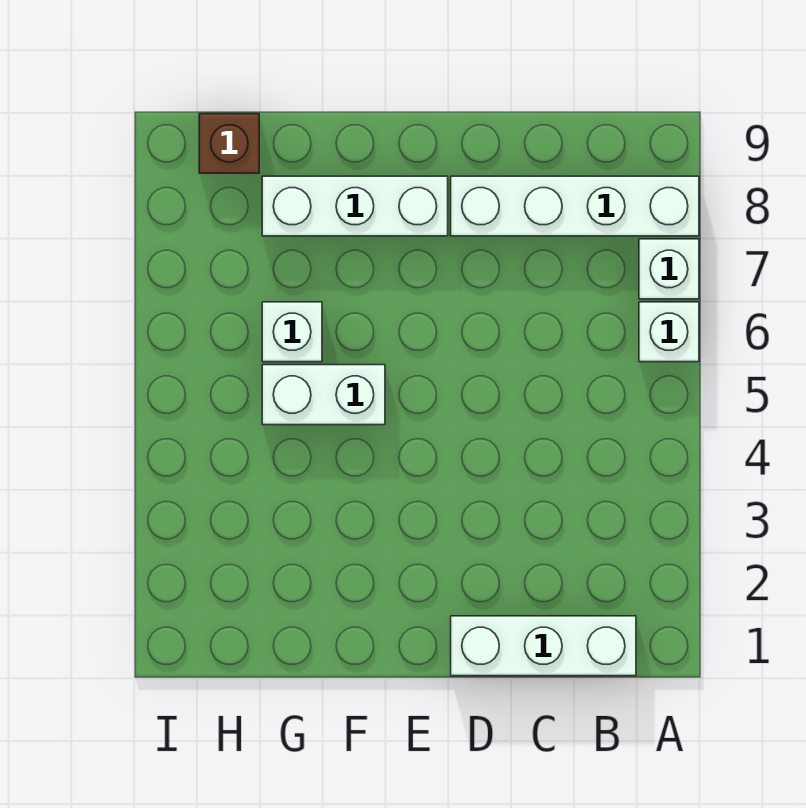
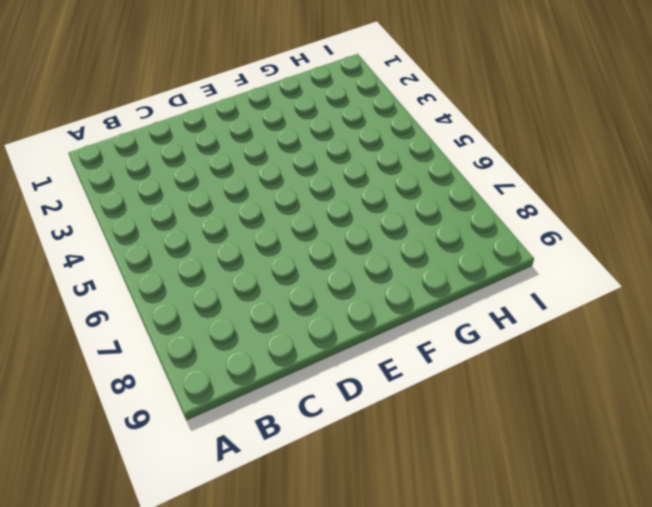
none -> white brick A6 level 1
none -> white brick A7 level 1

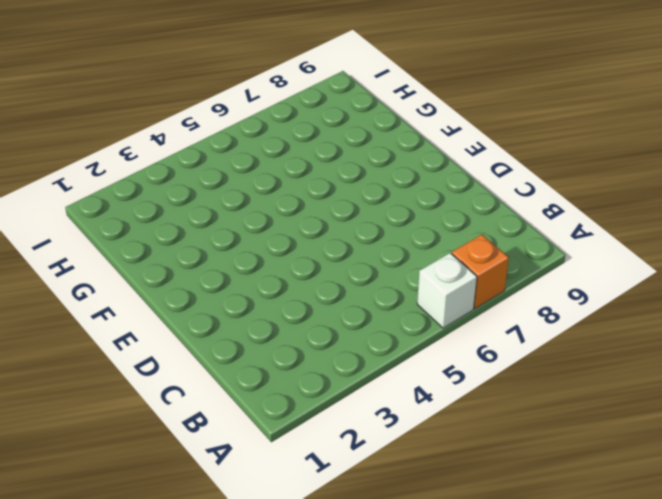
orange brick A7 level 1 -> white brick A7 level 1
none -> white brick A8:D8 level 1
none -> white brick B1:D1 level 1

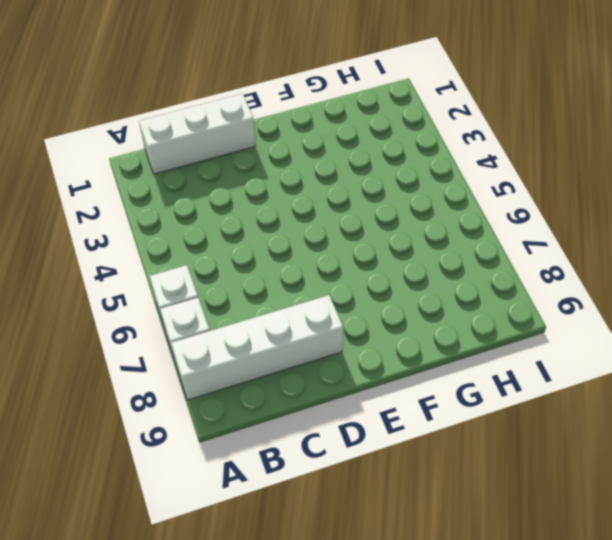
none -> white brick E8:G8 level 1
none -> white brick F5:G5 level 1

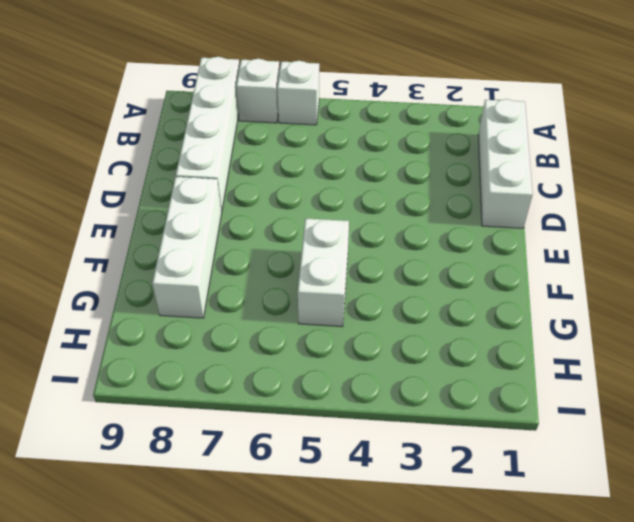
none -> white brick G6 level 1
none -> brown brick H9 level 1

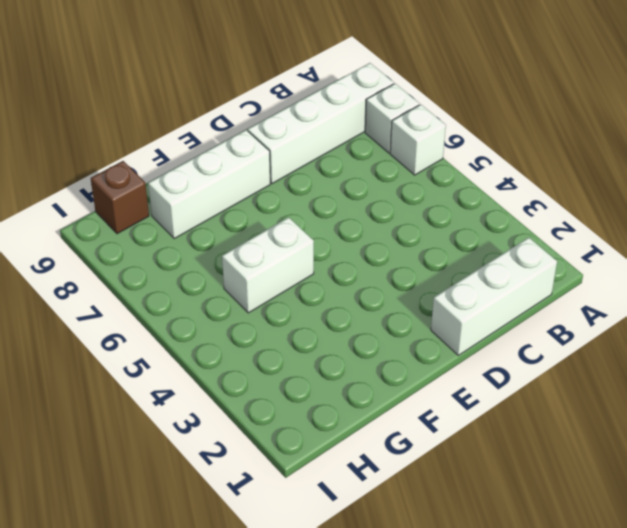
none -> white brick G6 level 1

